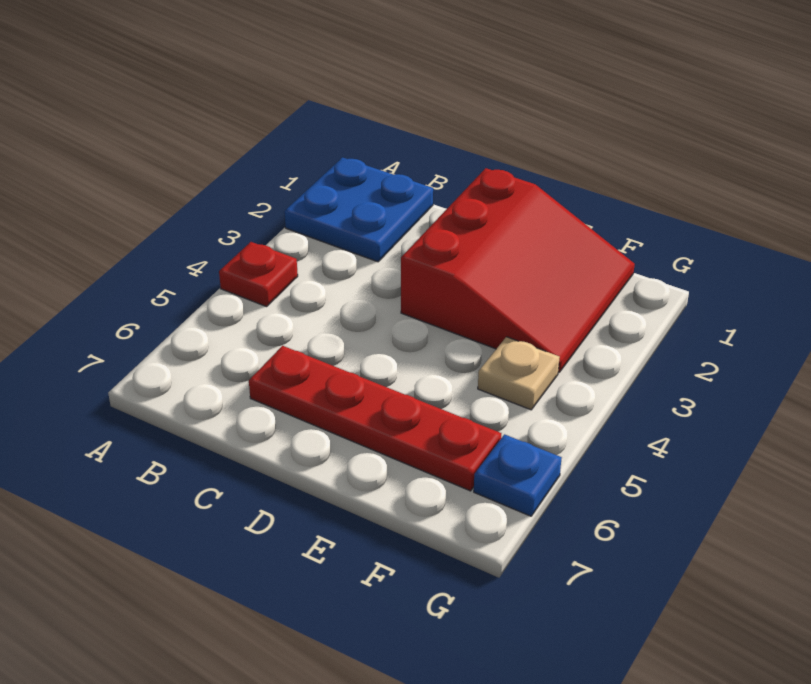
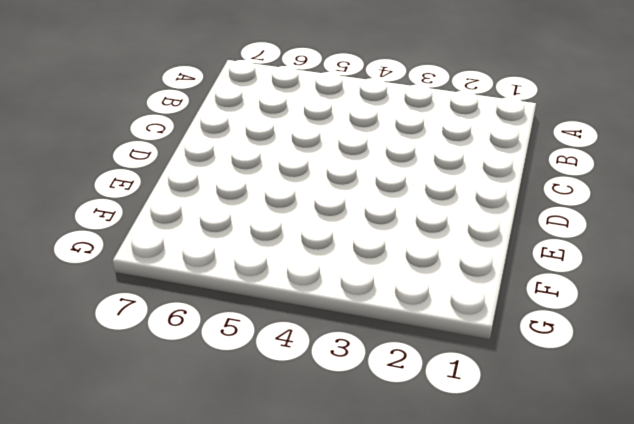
none -> blue plate A1:B2 level 1
none -> red plate A4 level 1

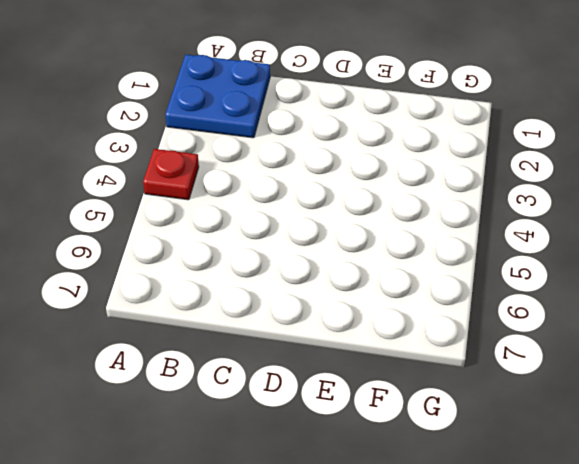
none -> red plate C6:F6 level 1
none -> red slope D1:F3 level 1 top D

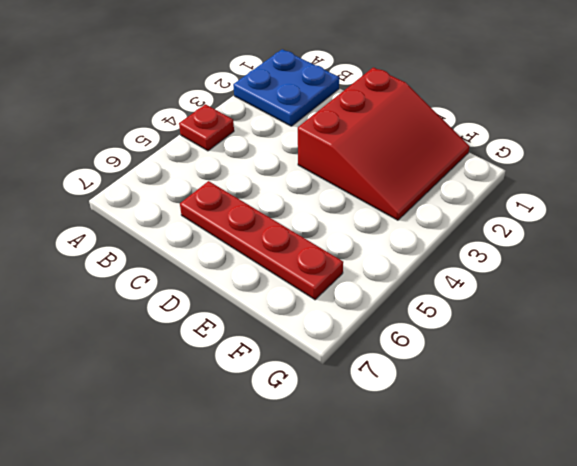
none -> tan plate F4 level 1
none -> blue plate G6 level 1

